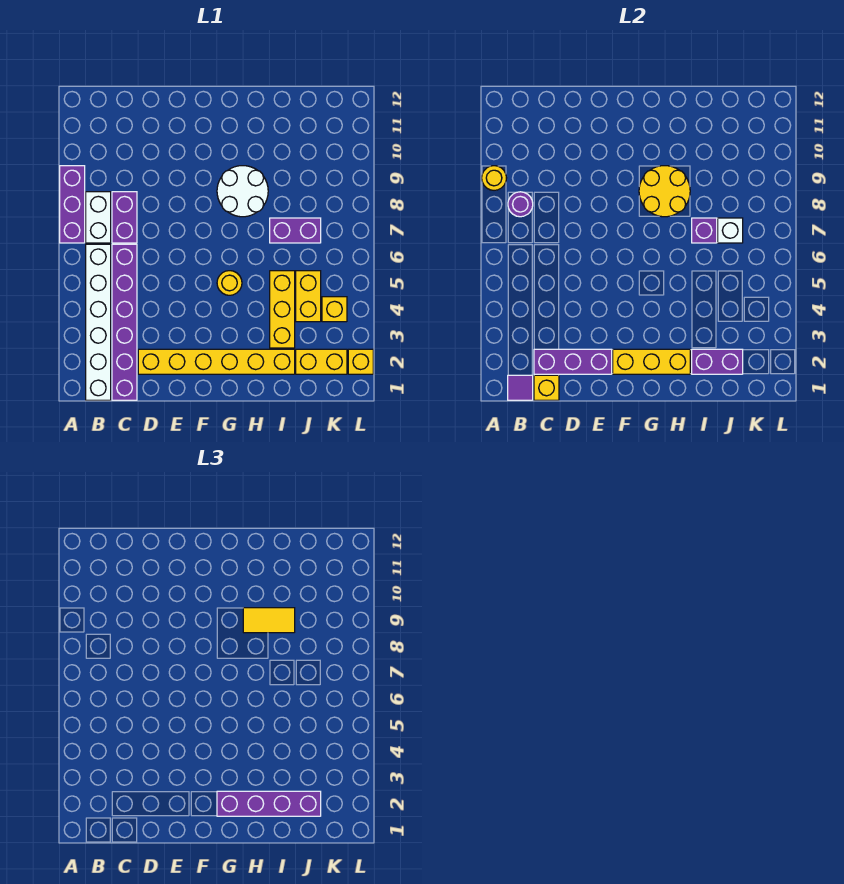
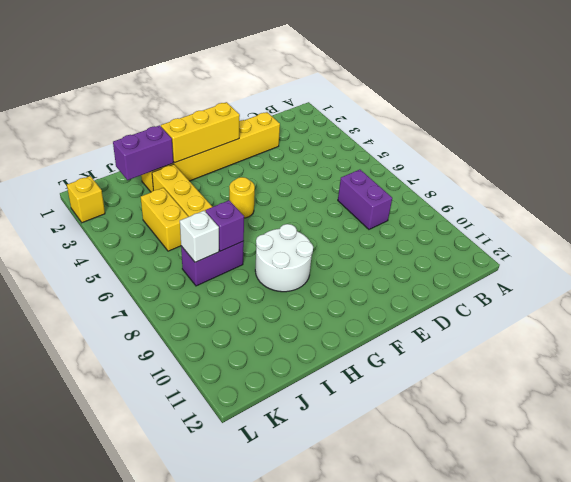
none -> purple brick A7:A9 level 1
none -> white brick B1:B6 level 1
none -> white brick B7:B8 level 1

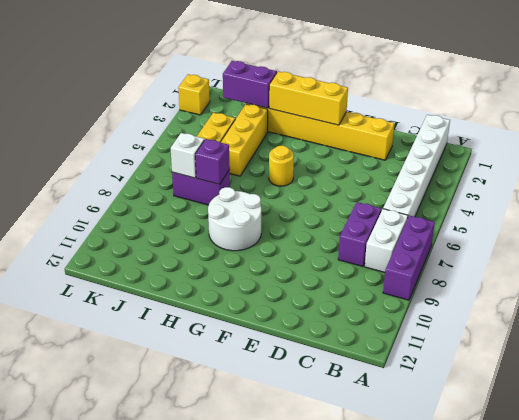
none -> purple brick C1:C6 level 1
none -> yellow brick J2:K2 level 1
none -> yellow brick K4 level 1

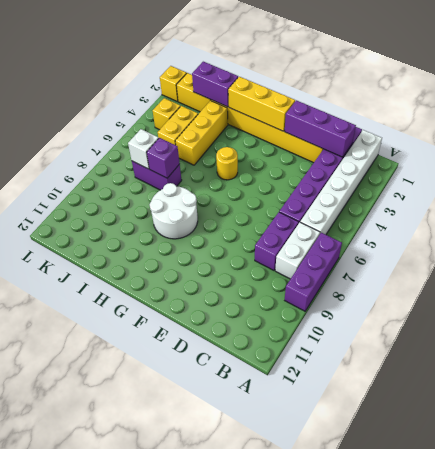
none -> yellow round brick A9 level 2
none -> purple tile B1 level 2
none -> purple round brick B8 level 2

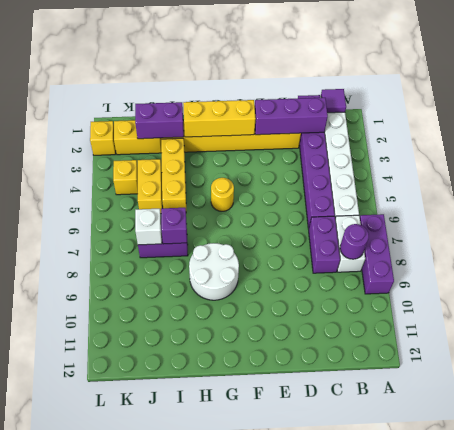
none -> yellow round brick A9 level 2
none -> yellow brick C1 level 2
none -> yellow round brick G8:H9 level 2

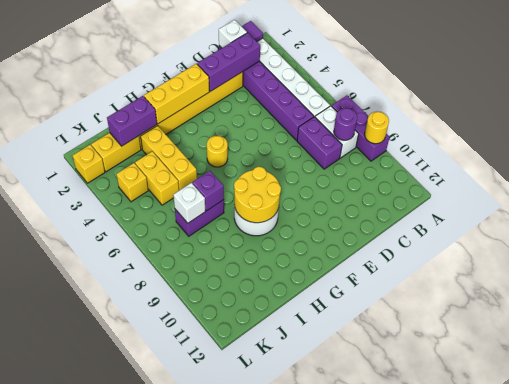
white brick C1 level 2 -> yellow brick C1 level 2
none -> purple brick G2:J2 level 3
none -> yellow tile H9:I9 level 3

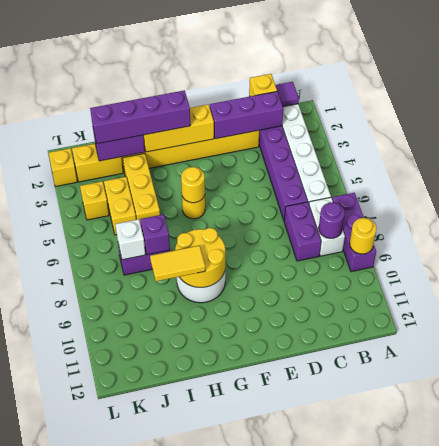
yellow round brick G5 level 2 -> none

